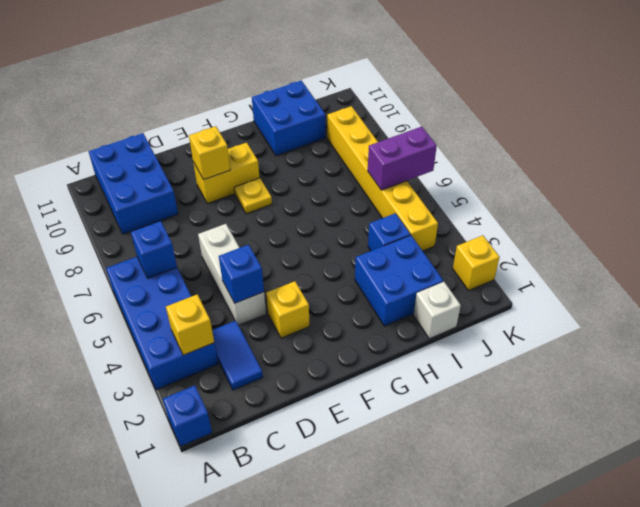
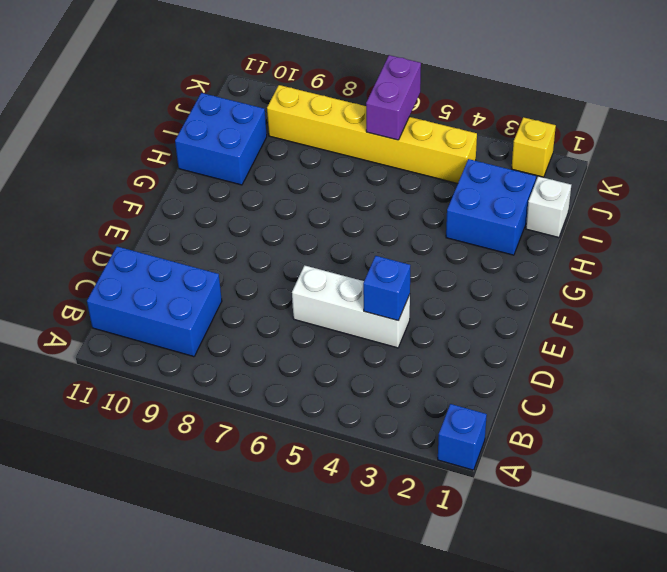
none -> blue brick A3:B6 level 1
none -> blue tile C2:C3 level 1
none -> yellow brick E3 level 1

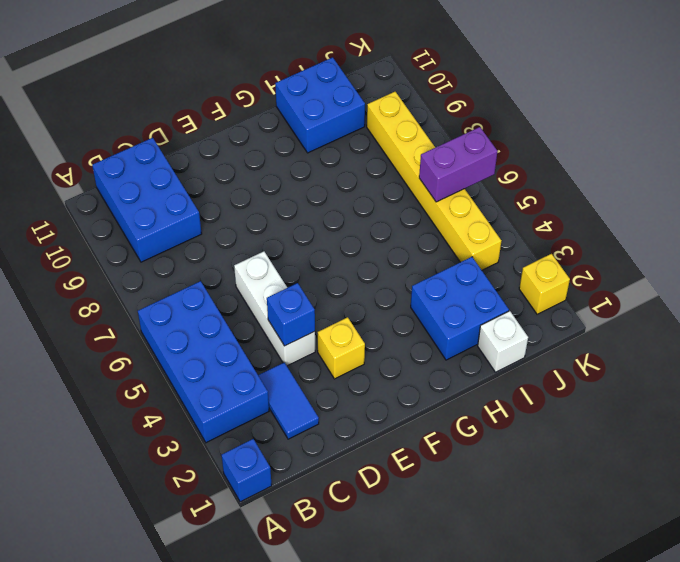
none -> yellow brick E9:F9 level 1
none -> yellow plate F8 level 1
none -> blue brick I4 level 1

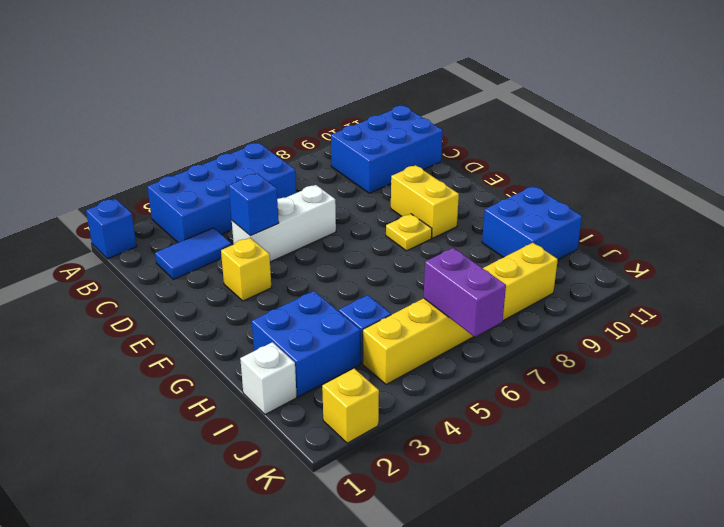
none -> yellow brick B3 level 2
none -> blue brick B6 level 2
none -> yellow brick E9 level 2

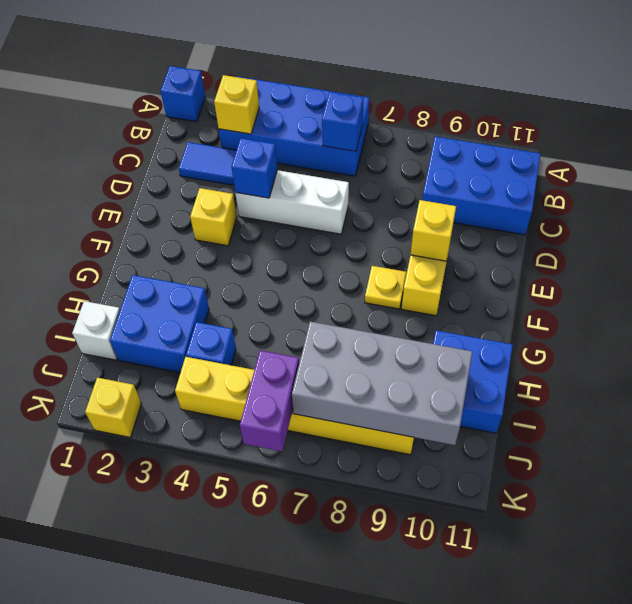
grey brick I7:J10 level 2 -> none

